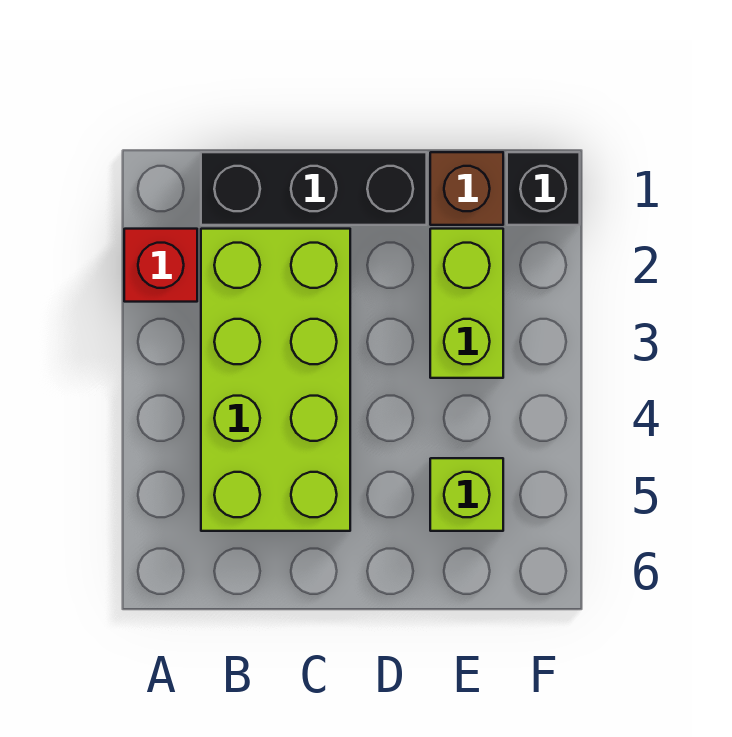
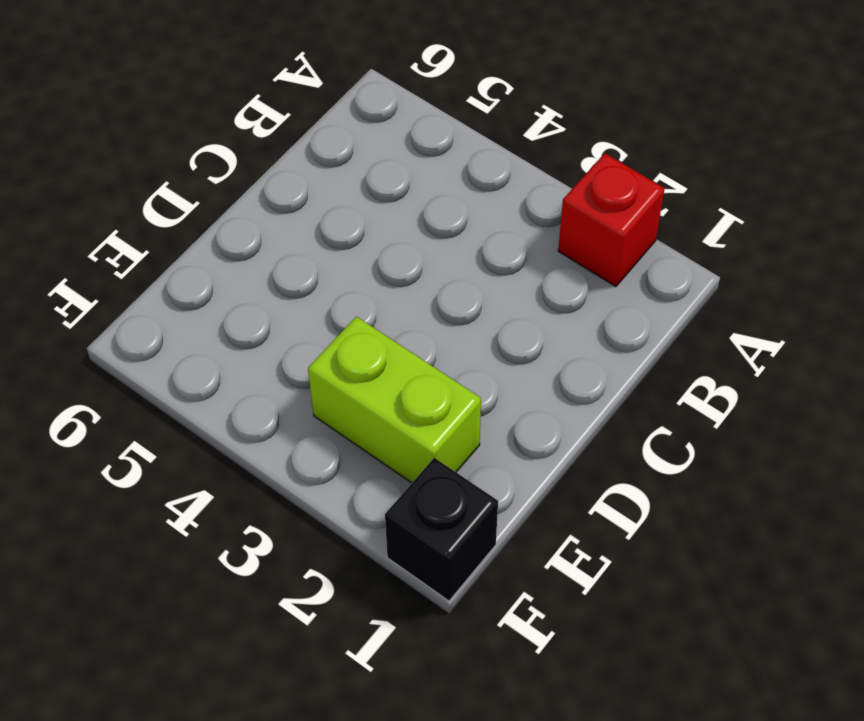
none -> black brick B1:D1 level 1
none -> lime brick B2:C5 level 1

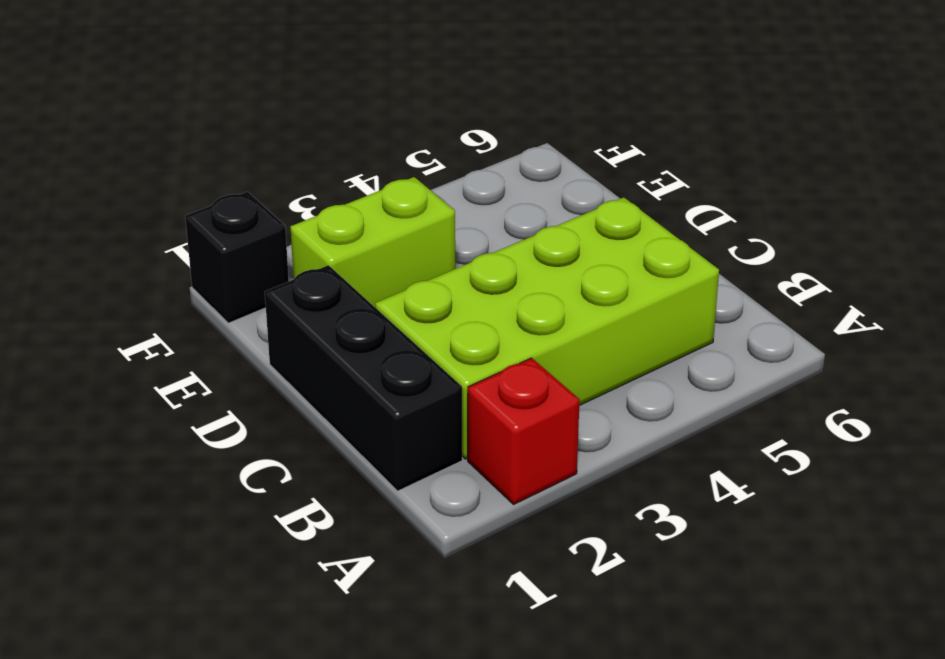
none -> brown brick E1 level 1
none -> lime brick E5 level 1

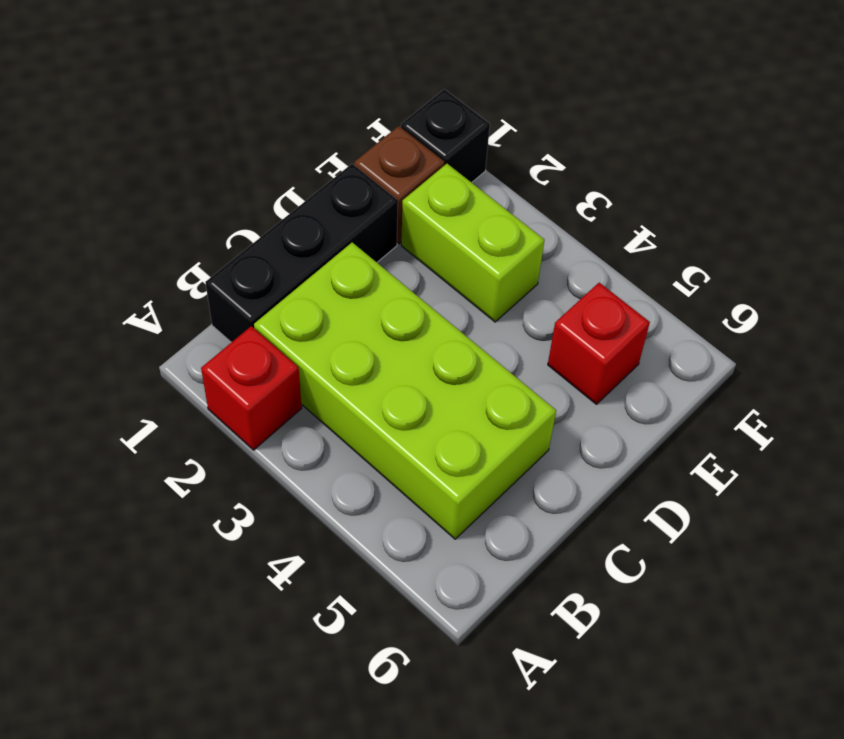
red brick E5 level 1 -> lime brick E5 level 1

